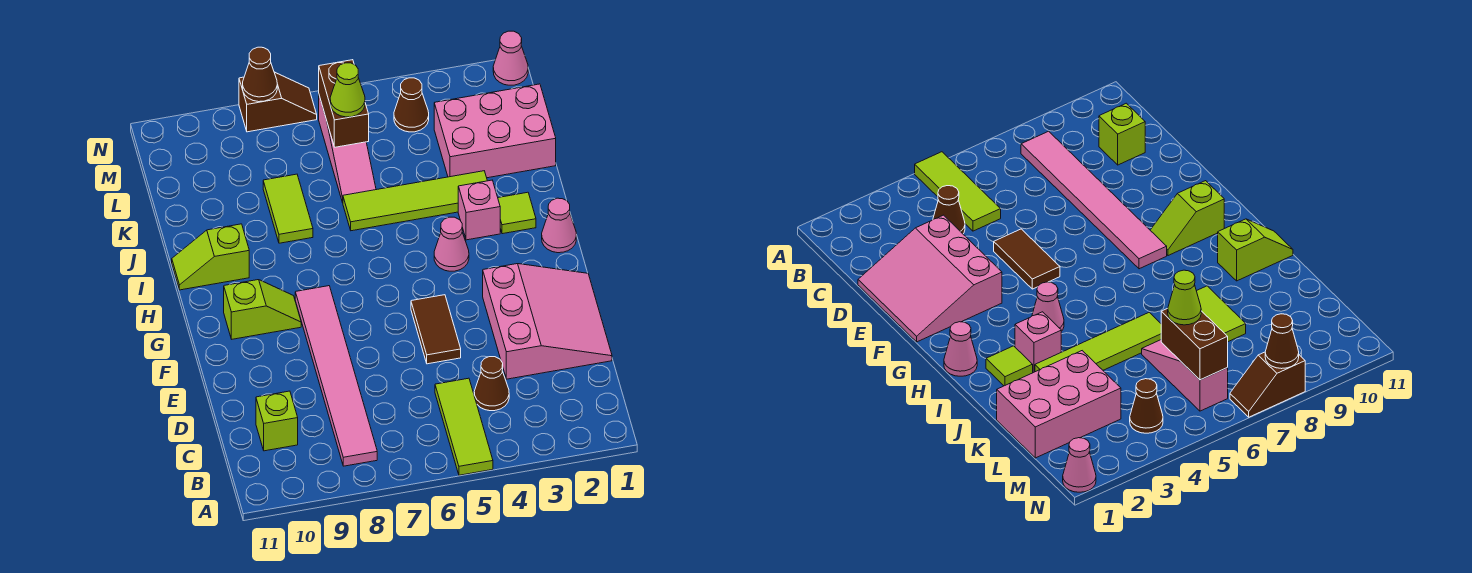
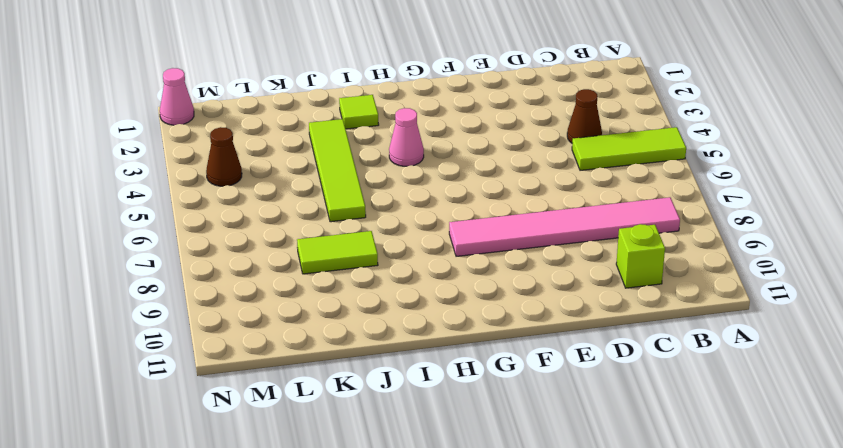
none -> pink slope D1:F3 level 1 top 3
none -> brown tile E5:F5 level 1
none -> lime slope G9:G10 level 1 top 10

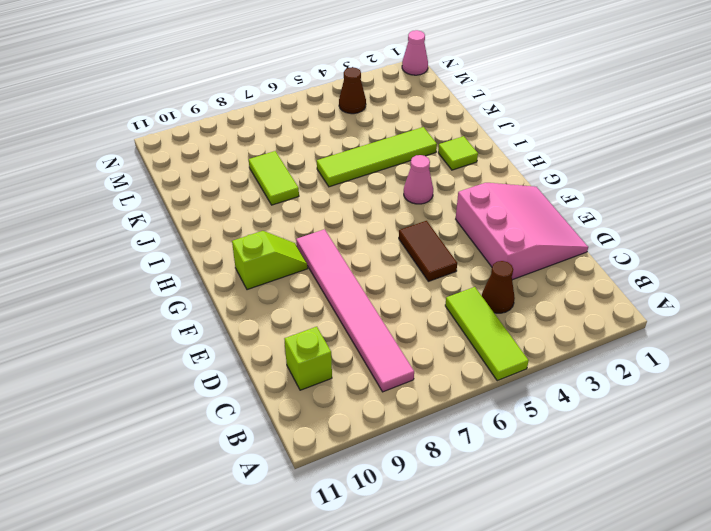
none -> pink cone H1 level 1
none -> pink brick I3 level 1
none -> lime slope I10:I11 level 1 top 10

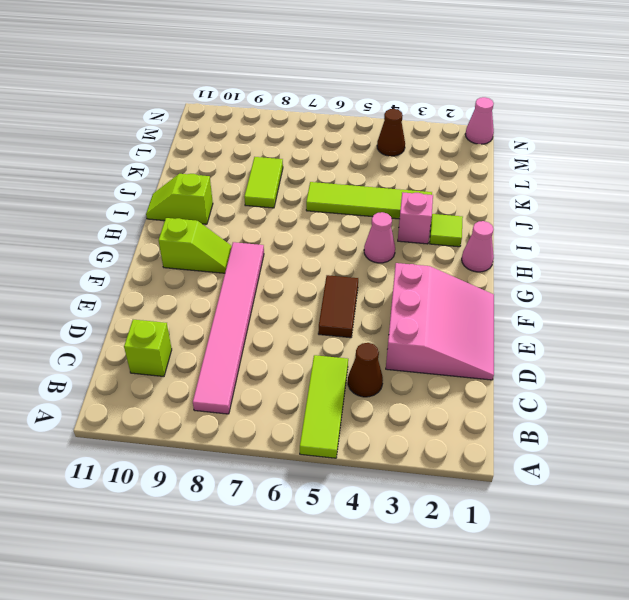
none -> pink brick K1:L3 level 1
none -> pink slope K6:M6 level 1 top M
none -> brown slope N7:N8 level 1 top 8

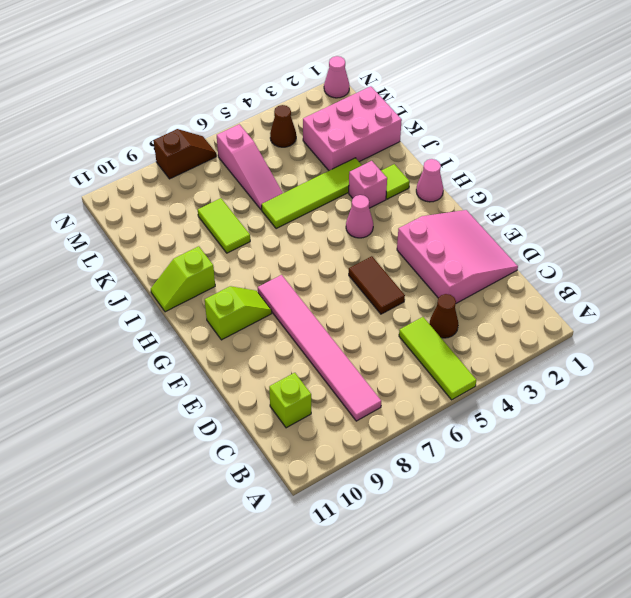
none -> brown brick L6:M6 level 2
none -> brown cone N8 level 2
none -> lime cone L6 level 3

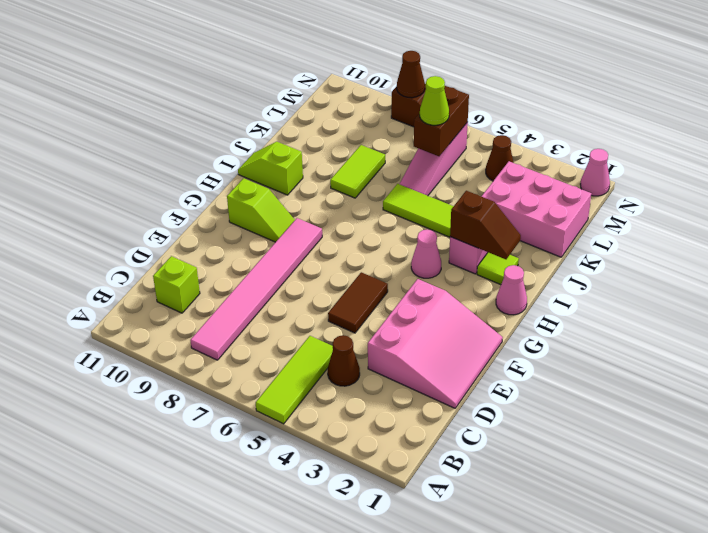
brown slope I2:I3 level 2 top 3 -> none

